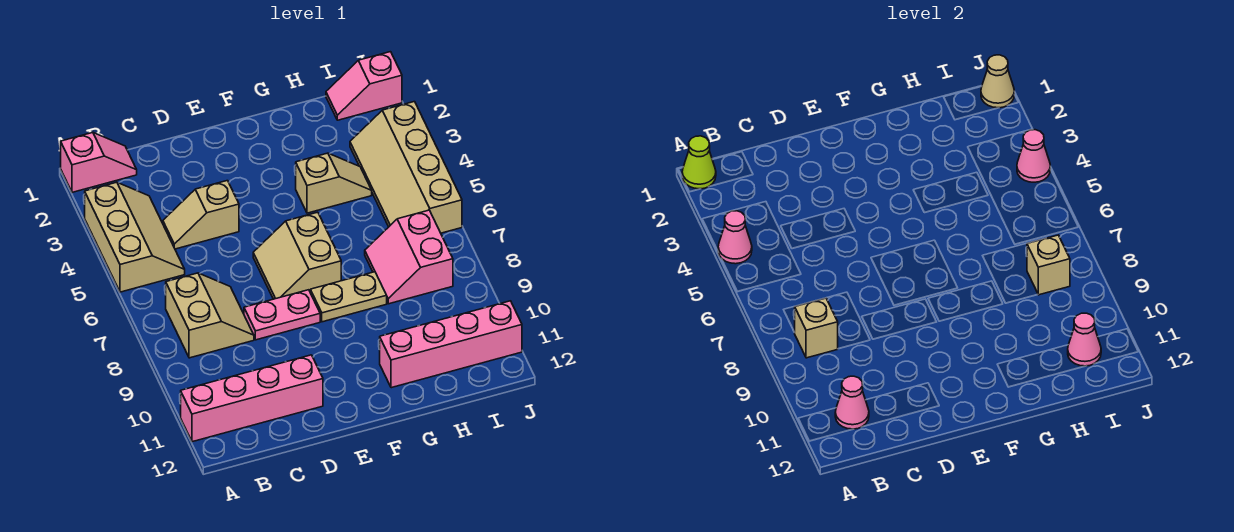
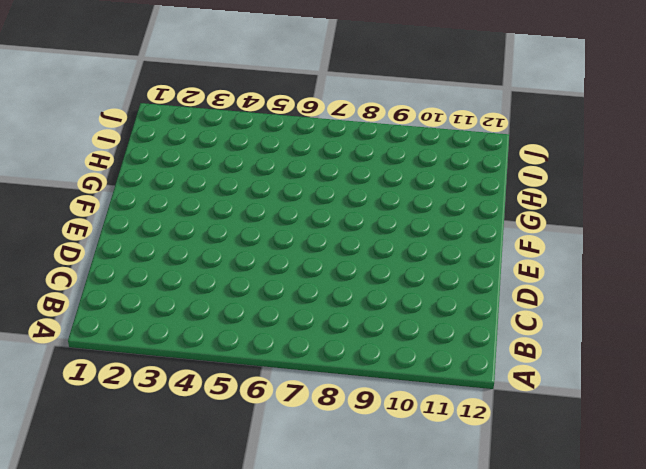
none -> pink slope A1:B1 level 1 top A
none -> tan slope A3:B5 level 1 top A
none -> pink brick A11:D11 level 1

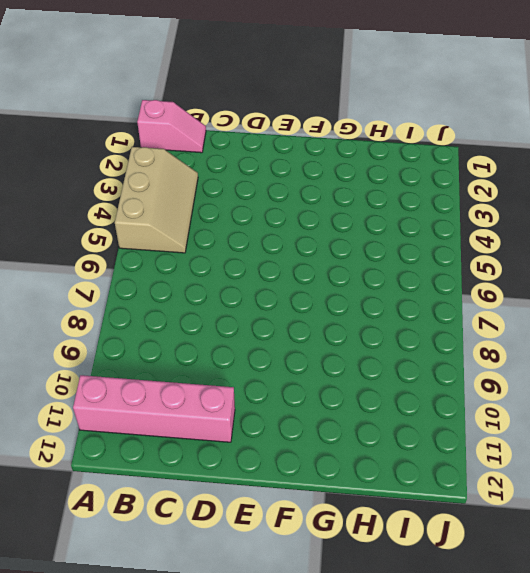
none -> tan slope B7:C8 level 1 top B
none -> tan slope C4:D4 level 1 top D
none -> pink plate D8:E8 level 1

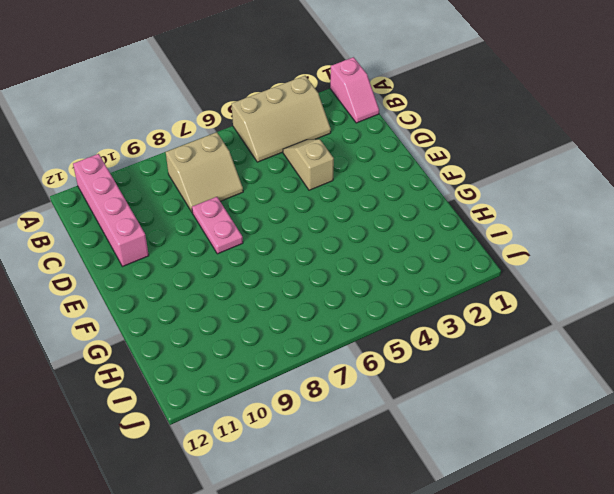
none -> tan slope E6:F7 level 1 top F
none -> tan plate F8:G8 level 1
none -> tan slope G4:H4 level 1 top G

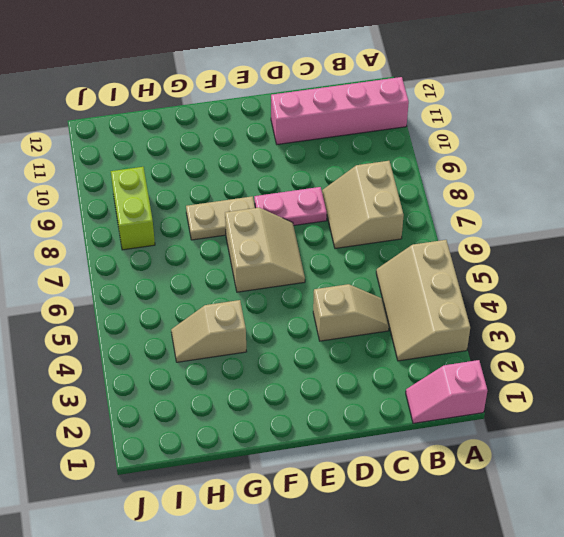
lime brick I8:I9 level 1 -> pink slope H7:I8 level 1 top I
none -> pink brick G11:J11 level 1
none -> pink slope I1:J1 level 1 top J
none -> tan slope I3:J6 level 1 top J

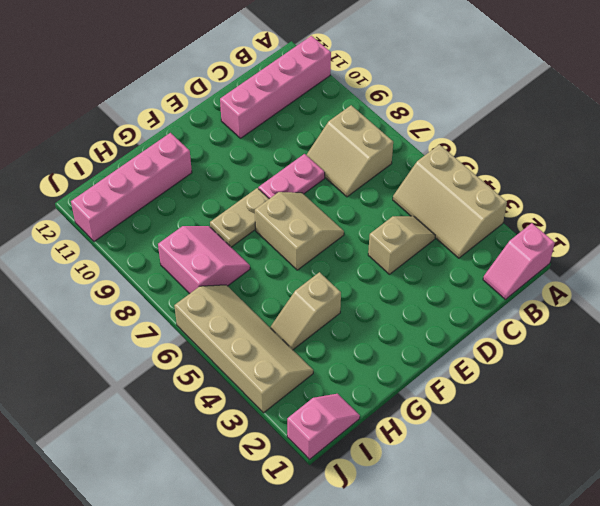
none -> lime cone A1 level 2
none -> pink cone A4 level 2
none -> tan brick B8 level 2

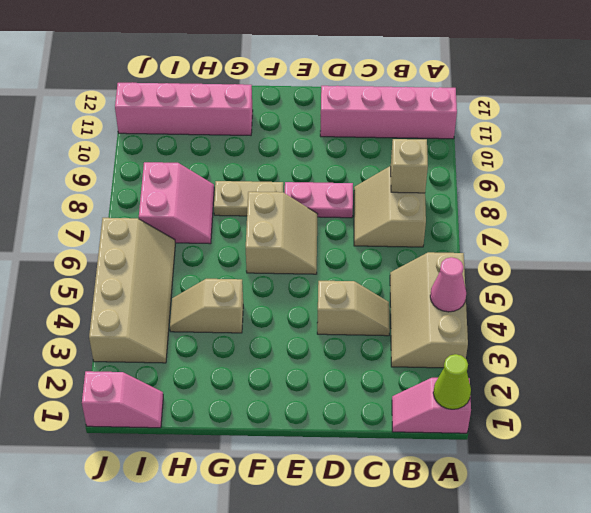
none -> pink cone B11 level 2
none -> tan brick I8 level 2
none -> pink cone I11 level 2

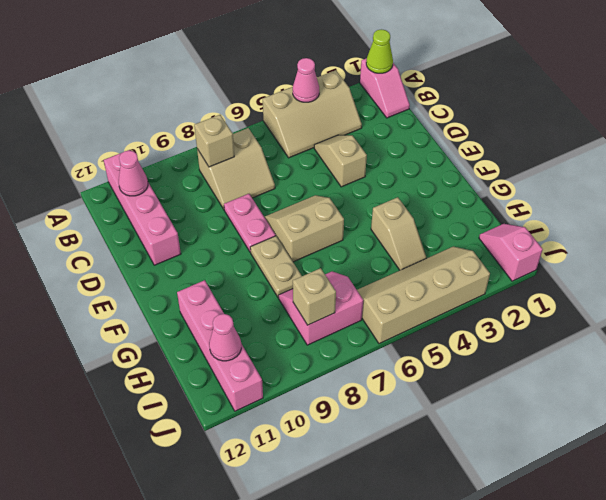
none -> tan cone J1 level 2
none -> pink cone J4 level 2

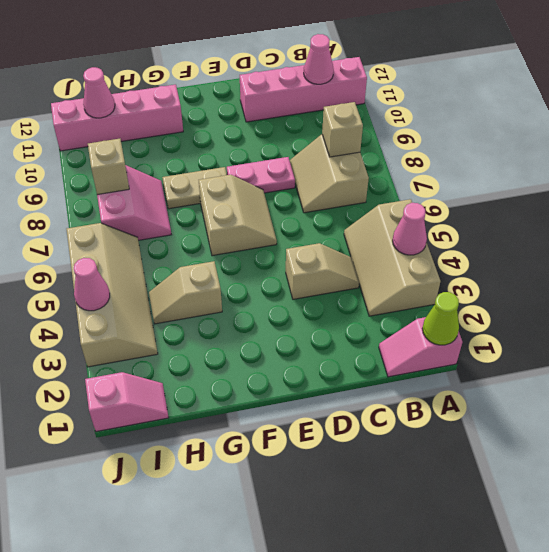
none -> tan cone J1 level 2

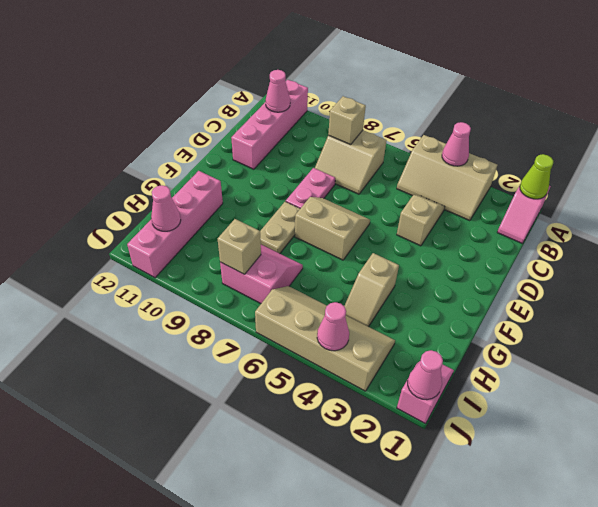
pink cone J1 level 2 -> tan cone J1 level 2

